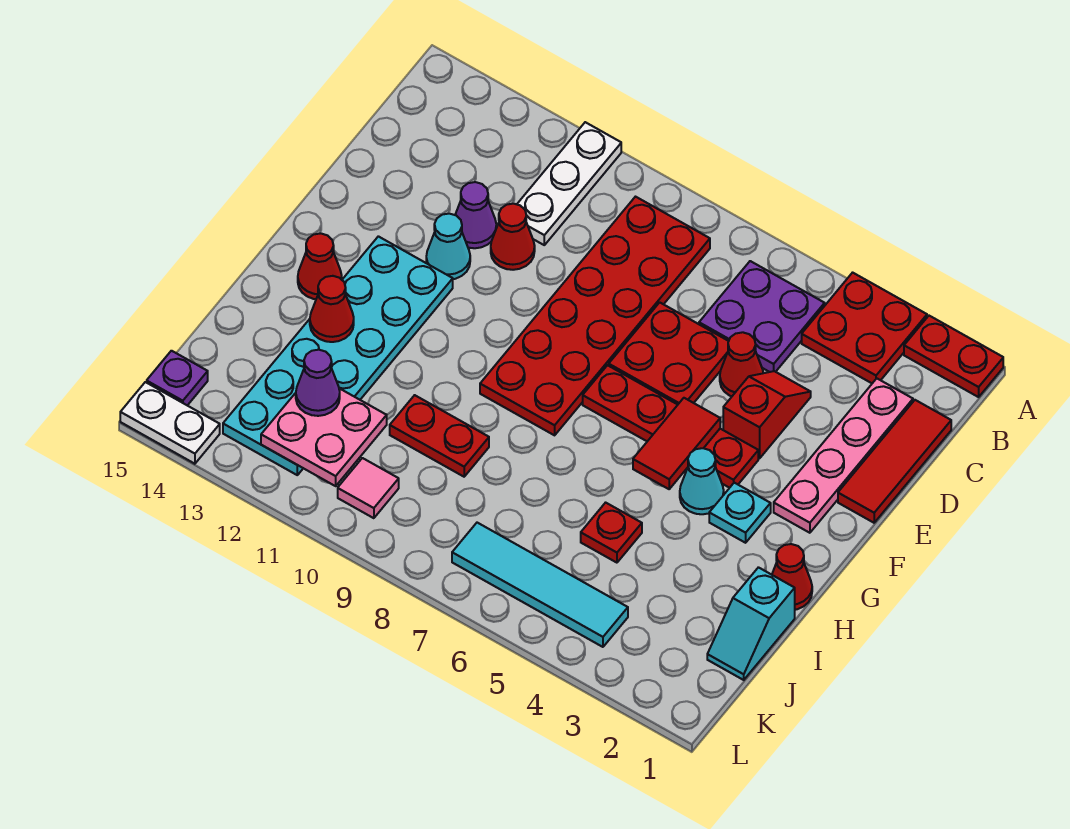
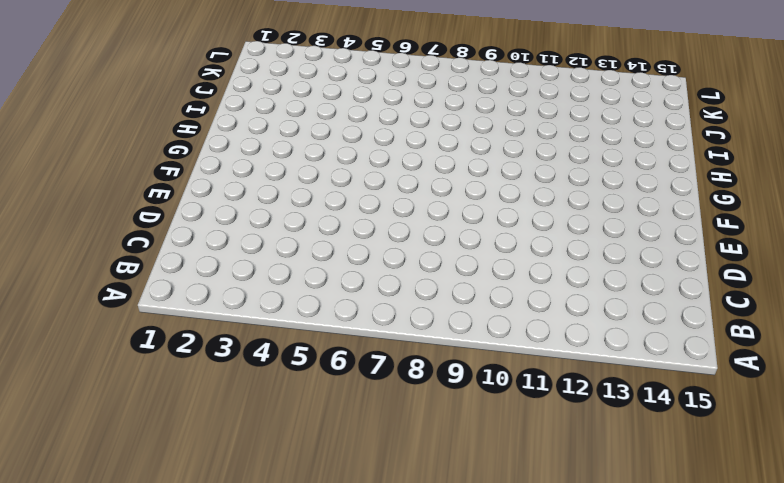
none -> red plate A1:A2 level 1
none -> red plate A3:B4 level 1
none -> white plate A11:C11 level 1
none -> purple plate B5:C6 level 1

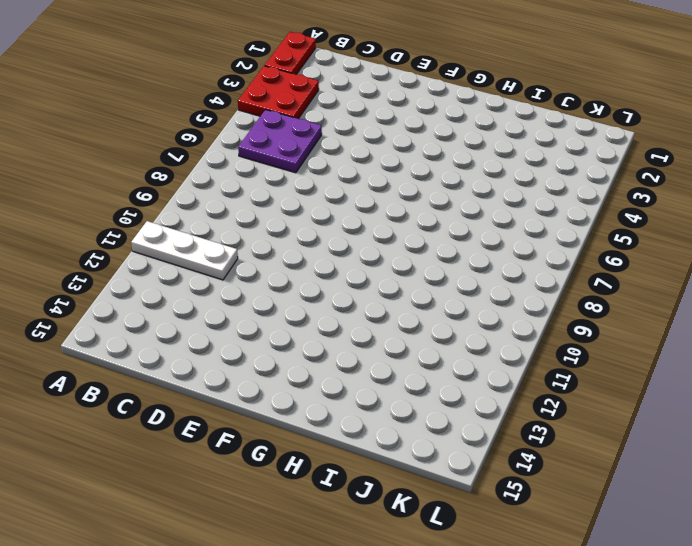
none -> red plate B8:G9 level 1
none -> red tile C1:E1 level 1
none -> pink plate C2:F2 level 1
none -> red slope D4:E4 level 1 top E

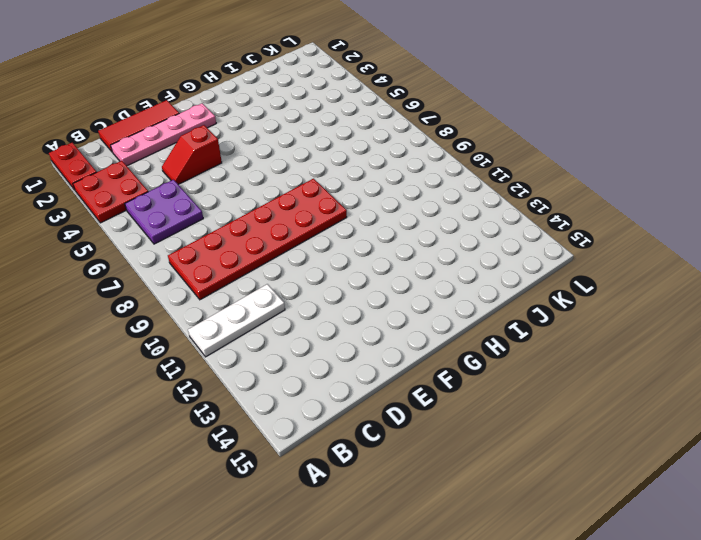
none -> red cone D5 level 1
none -> red plate D6:E7 level 1
none -> red cone D11 level 1
none -> purple cone D12 level 1

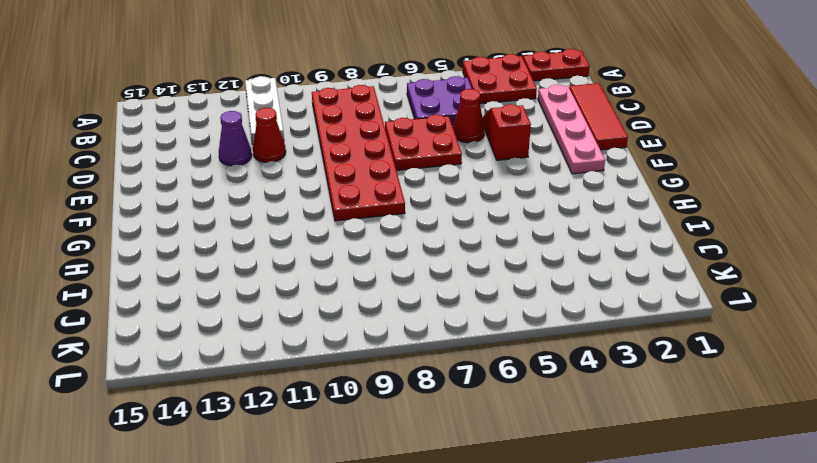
none -> cyan cone E12 level 1
none -> red plate F4:F7 level 1
none -> cyan plate F12:K13 level 1
none -> cyan plate G3 level 1

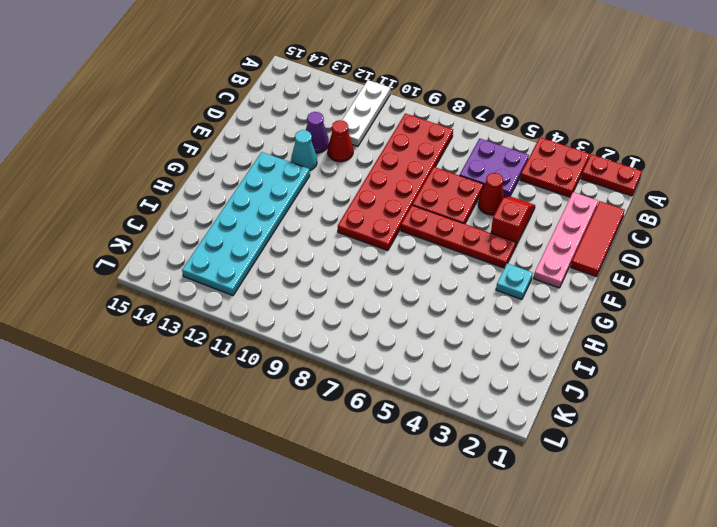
none -> cyan cone G4 level 1
none -> red cone G14 level 1
none -> red cone H1 level 1
none -> cyan slope I1:J1 level 1 top I

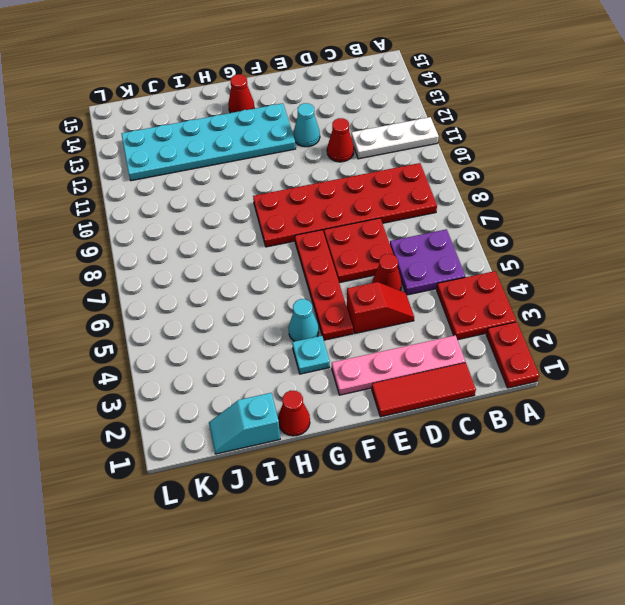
none -> purple cone D12 level 1
none -> red plate I5 level 1
none -> red plate I9:I10 level 1
none -> cyan tile K4:K7 level 1

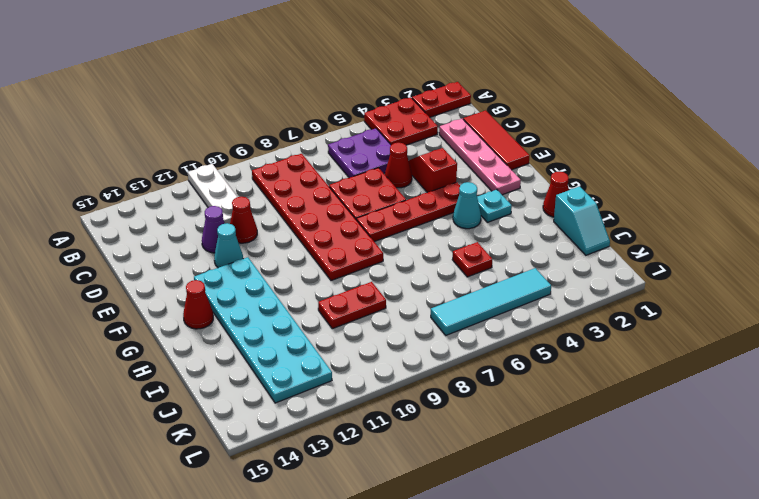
none -> pink tile K10 level 1
none -> purple plate K15 level 1
none -> white plate L14:L15 level 1
none -> red tile F5:G5 level 2

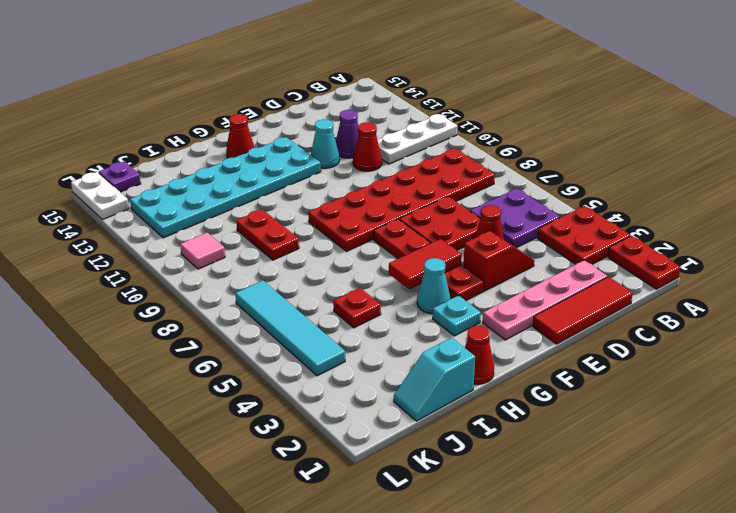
none -> red cone H13 level 2
none -> pink plate J11:K12 level 2
none -> purple cone J12 level 3

